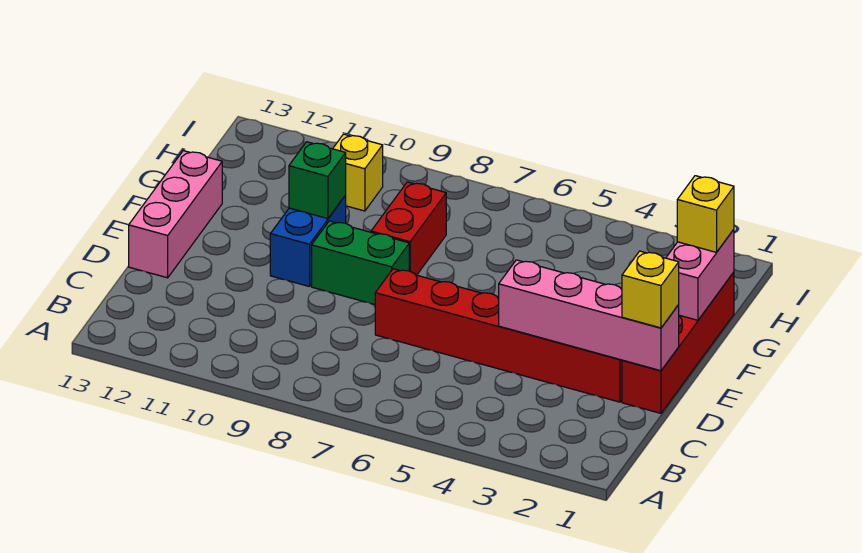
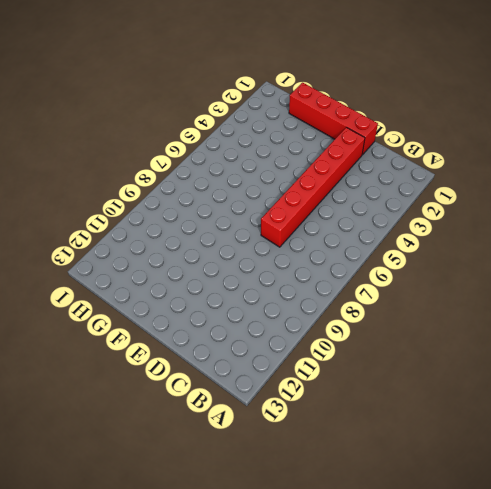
none -> pink brick D13:F13 level 1
none -> green brick E8:E9 level 1
none -> blue brick E10:F10 level 1

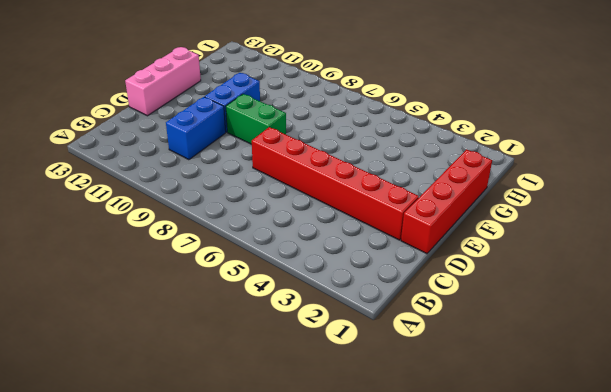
blue brick C10:D10 level 1 -> none
none -> red brick F8:G8 level 1
none -> yellow brick H10 level 1
none -> pink brick D1:D4 level 2

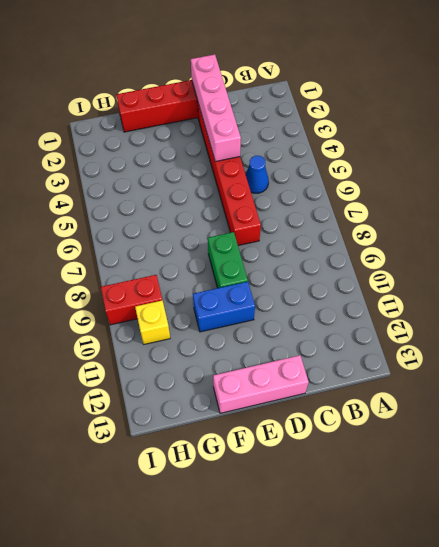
blue cone C5 level 1 -> none
red brick H9:I9 level 1 -> red brick F8:G8 level 1
none -> pink brick F1:G1 level 2
none -> green brick F10 level 2
none -> yellow brick D1 level 3

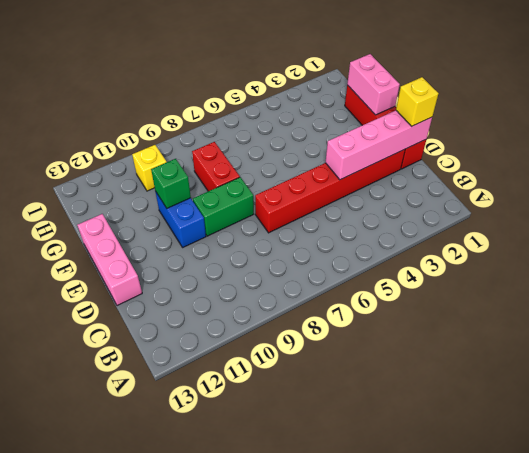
none -> yellow brick G1 level 3

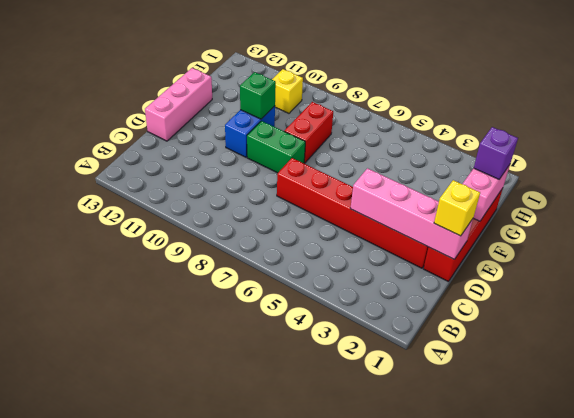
purple brick G1 level 3 -> yellow brick G1 level 3

